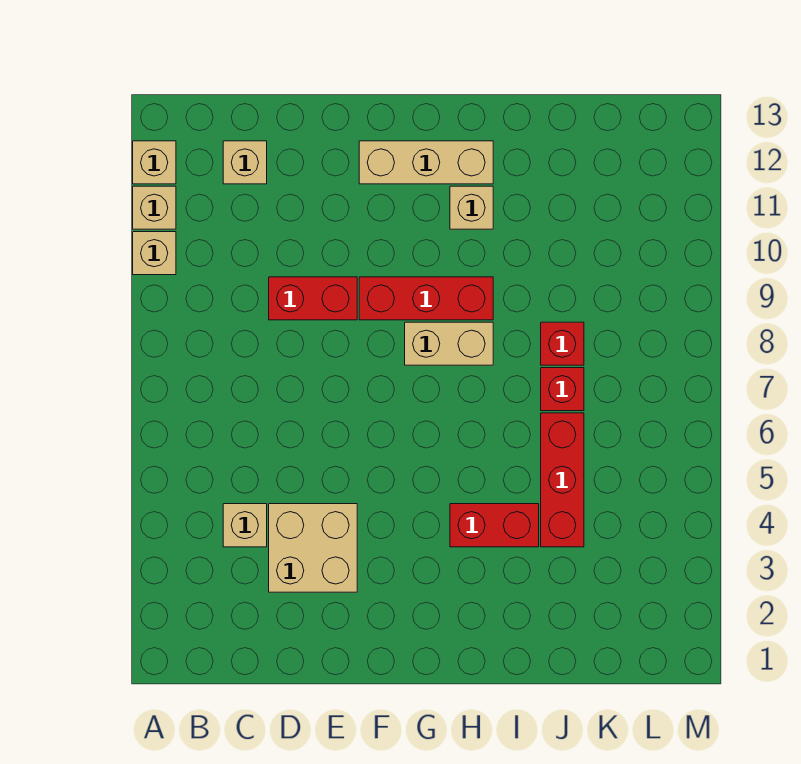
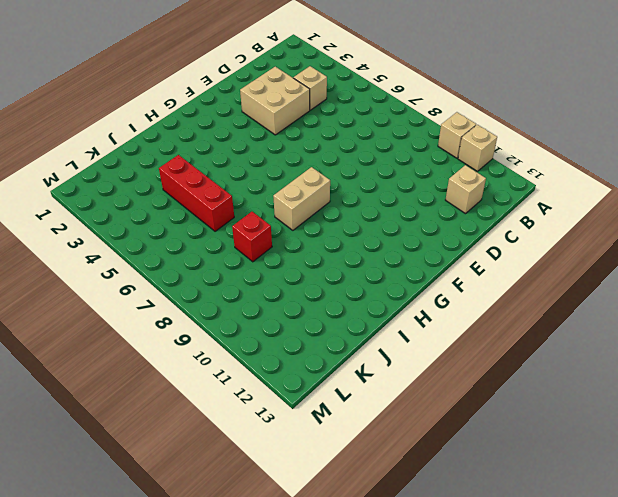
none -> tan brick A12 level 1
none -> red brick D9:E9 level 1
none -> red brick F9:H9 level 1

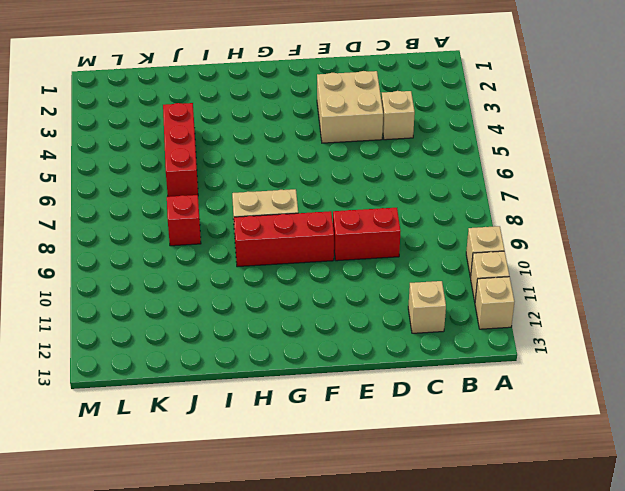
none -> tan brick F12:H12 level 1
none -> red brick H4:I4 level 1
none -> tan brick H11 level 1

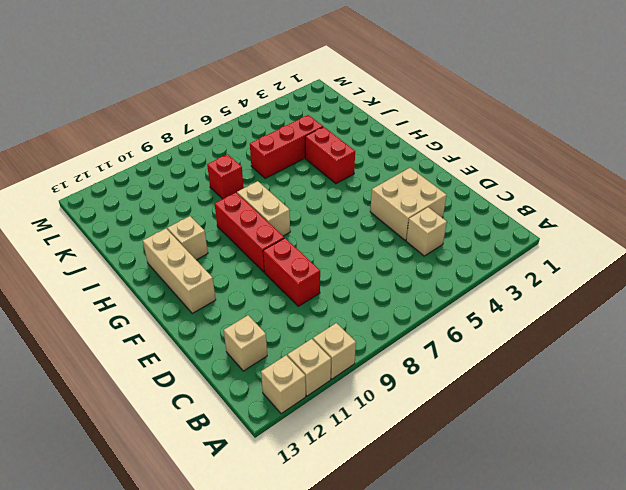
none -> red brick J7 level 1

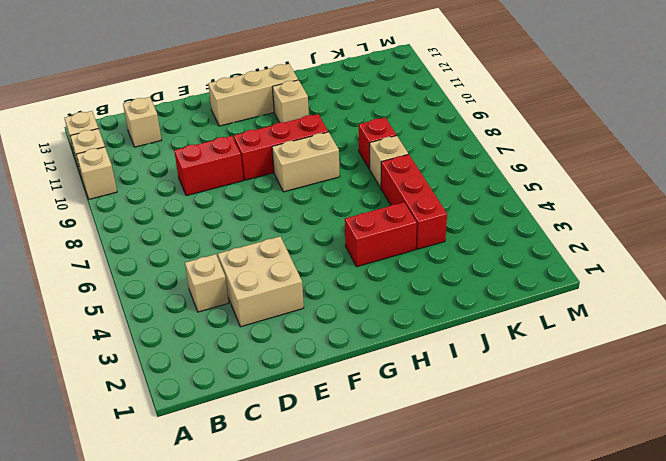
tan brick J7 level 1 -> red brick J7 level 1

